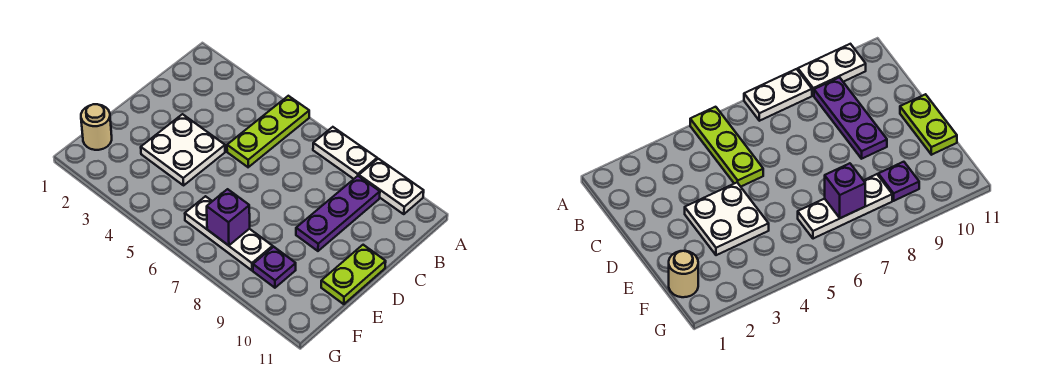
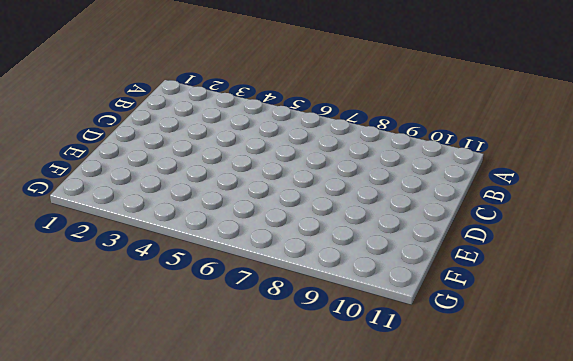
none -> lime plate A5:C5 level 1
none -> white plate A7:A8 level 1

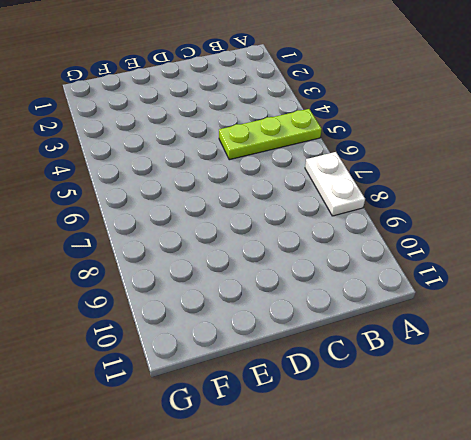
none -> white plate A9:A10 level 1
none -> purple plate B9:D9 level 1

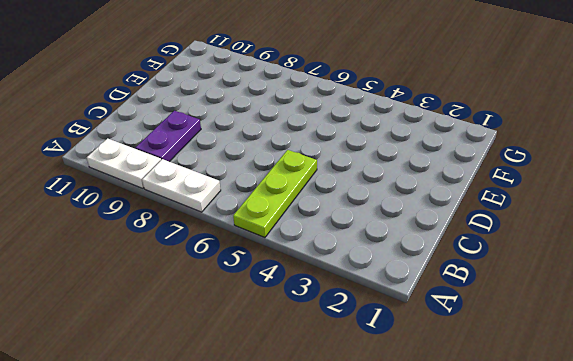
purple plate B9:C9 level 1 -> purple plate B9:D9 level 1
none -> white plate D3:E4 level 1
none -> lime plate D11:E11 level 1

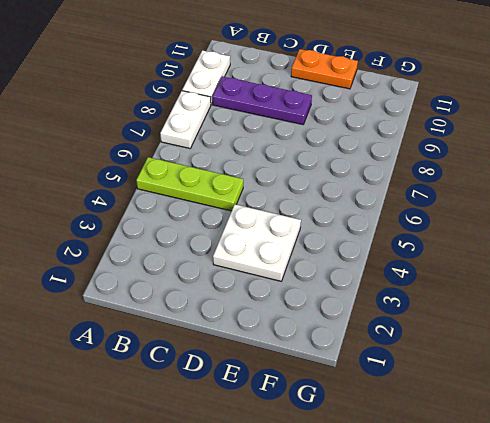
orange plate D11:E11 level 1 -> lime plate D11:E11 level 1
none -> tan round brick F1 level 1
none -> white plate F6:F8 level 1

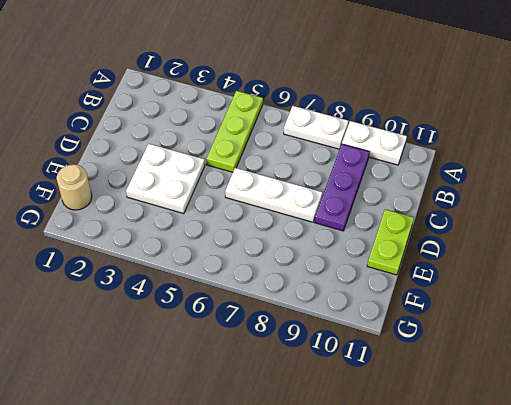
white plate D6:D8 level 1 -> white plate F6:F8 level 1
none -> purple plate F9 level 1
none -> purple brick F7 level 2

